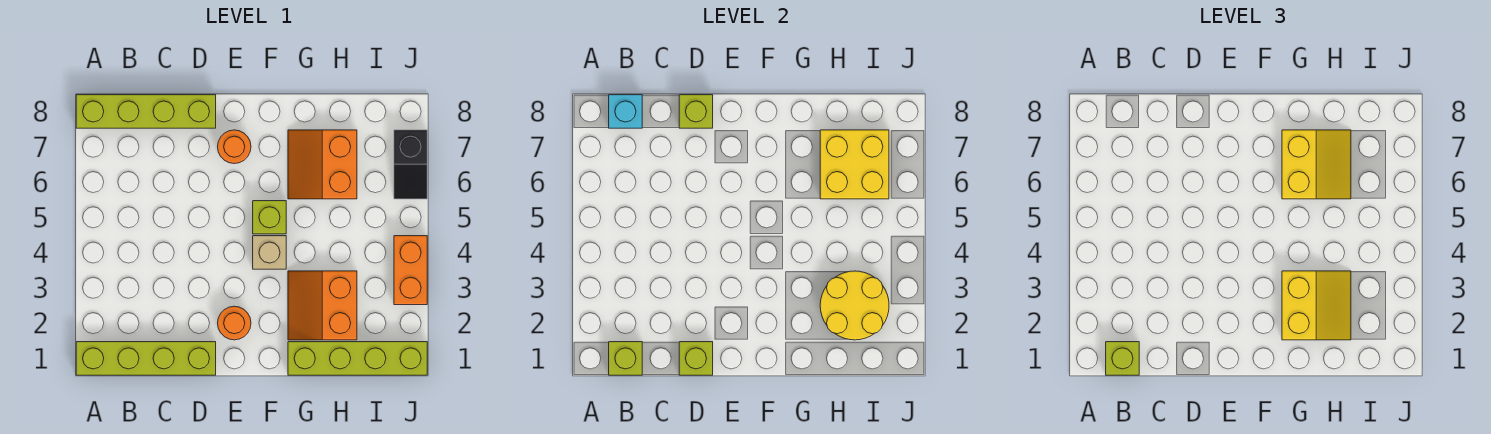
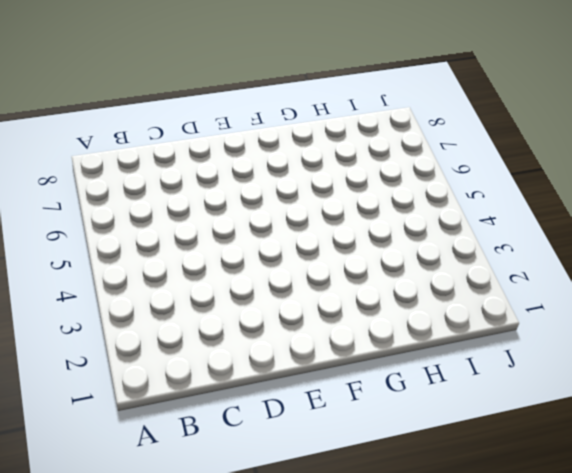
none -> lime brick A1:D1 level 1
none -> lime brick A8:D8 level 1
none -> orange round brick E2 level 1

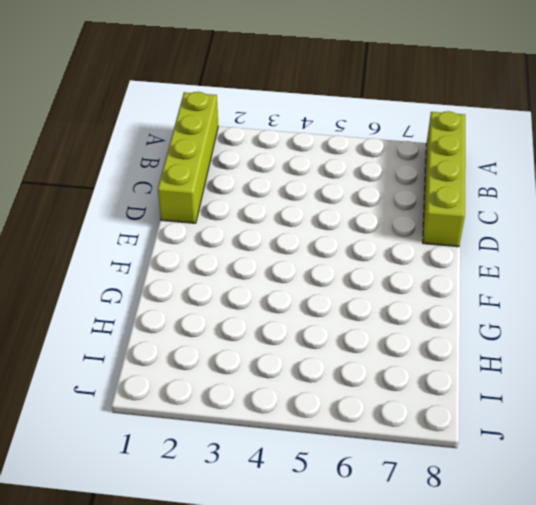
none -> orange round brick E2 level 1
none -> orange round brick E7 level 1
none -> tan brick F4 level 1

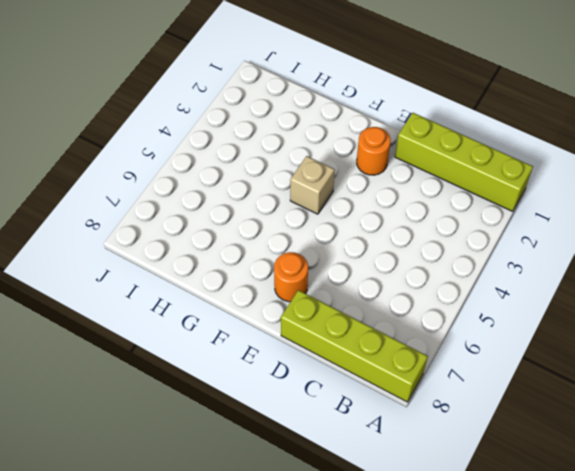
none -> lime brick F5 level 1
none -> lime brick G1:J1 level 1
none -> orange slope G2:H3 level 1 top H

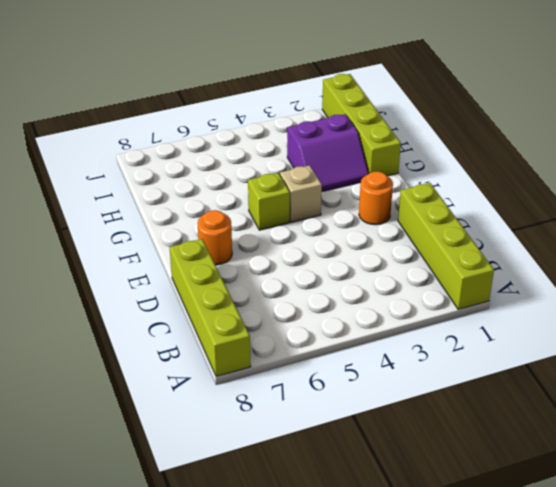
purple slope G2:H3 level 1 top H -> orange slope G2:H3 level 1 top H
none -> orange slope G6:H7 level 1 top H
none -> orange brick J3:J4 level 1
none -> black slope J6:J7 level 1 top 7

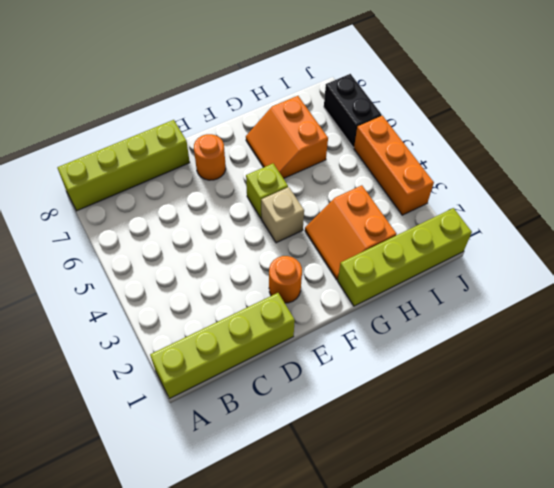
orange brick J3:J5 level 1 -> orange brick J3:J4 level 1
black brick J6:J7 level 1 -> black slope J6:J7 level 1 top 7
none -> lime brick B1 level 2
none -> cyan brick B8 level 2
none -> lime brick D1 level 2

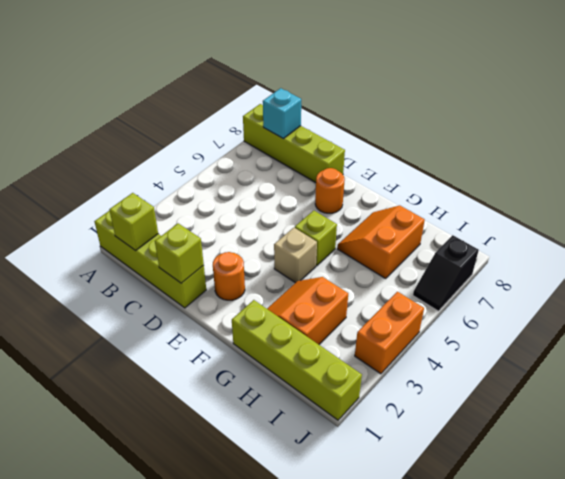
none -> lime brick D8 level 2
none -> yellow round brick H2:I3 level 2
none -> yellow brick H6:I7 level 2

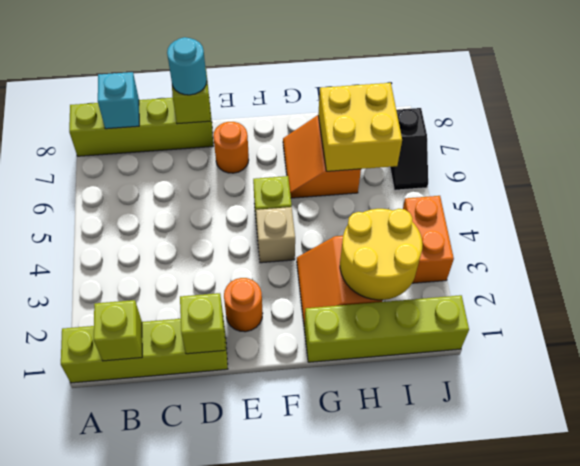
cyan round brick D8 level 3 -> none
none -> lime brick B1 level 3
none -> yellow slope G2:H3 level 3 top G
none -> yellow slope G6:H7 level 3 top G

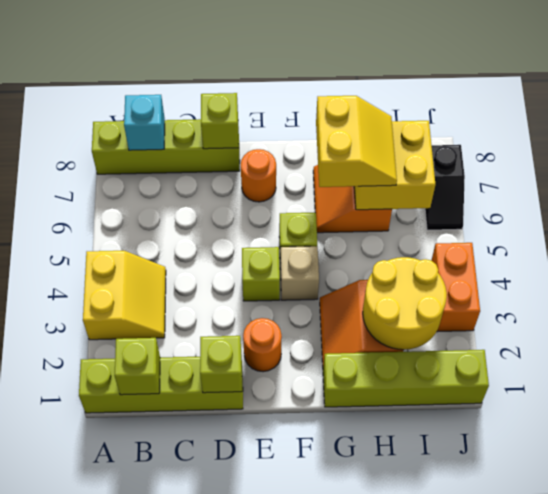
yellow slope A3:B4 level 1 top A -> yellow slope G2:H3 level 3 top G
lime brick E4 level 1 -> lime brick B1 level 3

